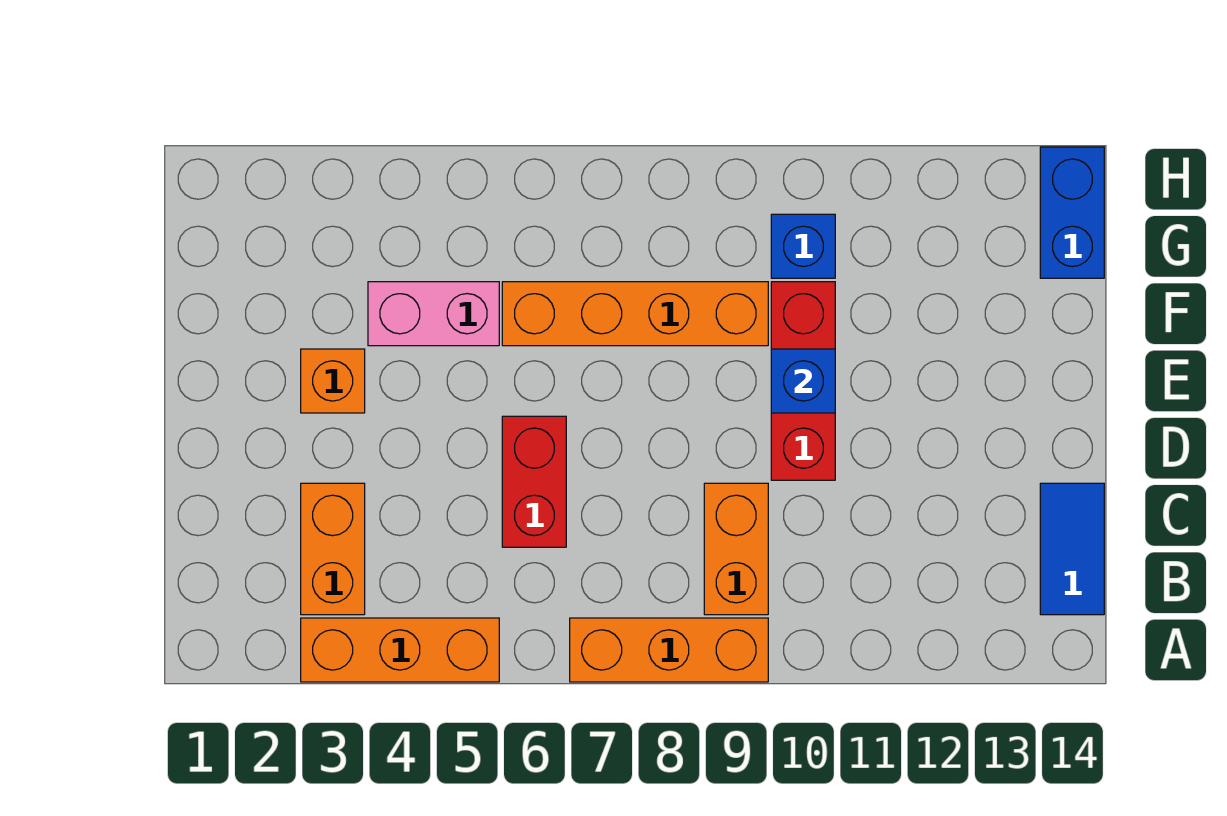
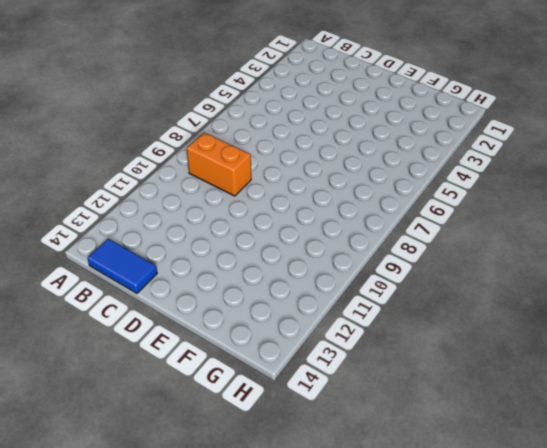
none -> orange brick A3:A5 level 1
none -> orange brick A7:A9 level 1
none -> orange brick B3:C3 level 1

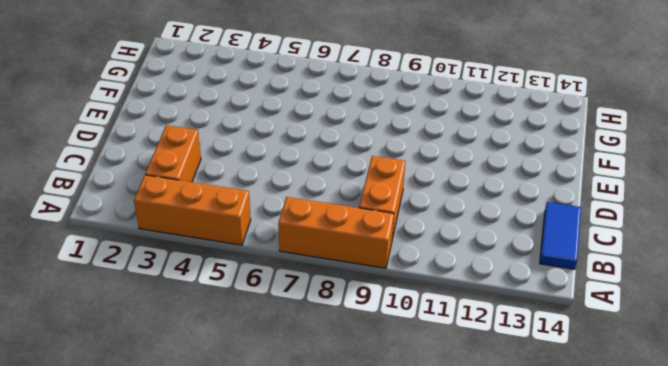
none -> red brick C6:D6 level 1
none -> red brick D10:F10 level 1
none -> orange brick E3 level 1

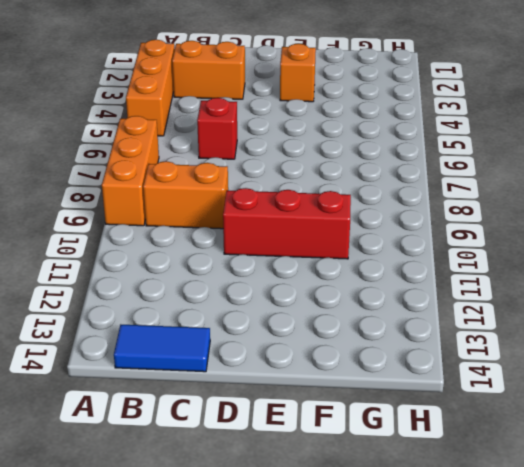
red brick C6 level 1 -> red brick C6:D6 level 1
none -> pink brick F4:F5 level 1
none -> orange brick F6:F9 level 1
none -> blue brick G10 level 1

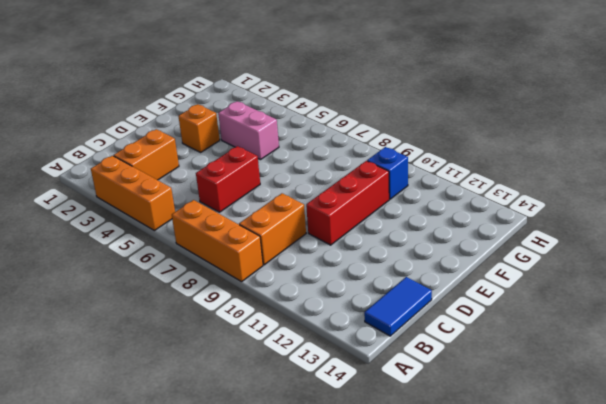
none -> orange brick F6:F9 level 1
none -> blue brick G14:H14 level 1
none -> blue brick E10 level 2

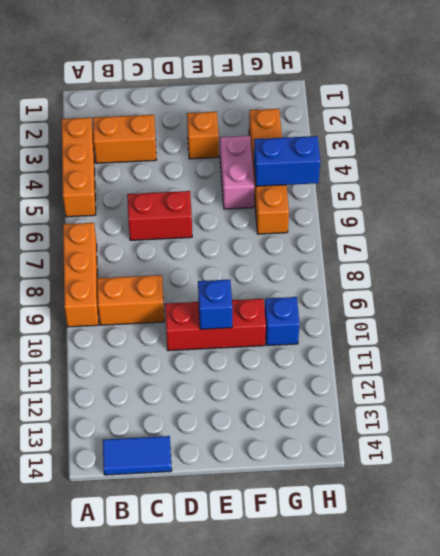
orange brick G3:G6 level 1 -> orange brick F6:F9 level 1
blue brick G5:H5 level 2 -> blue brick G14:H14 level 1

